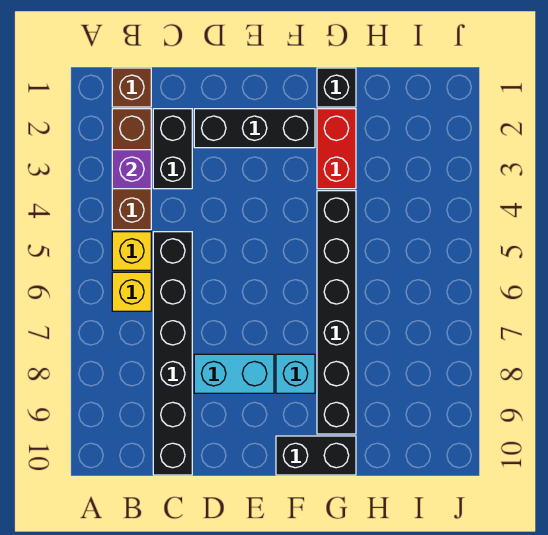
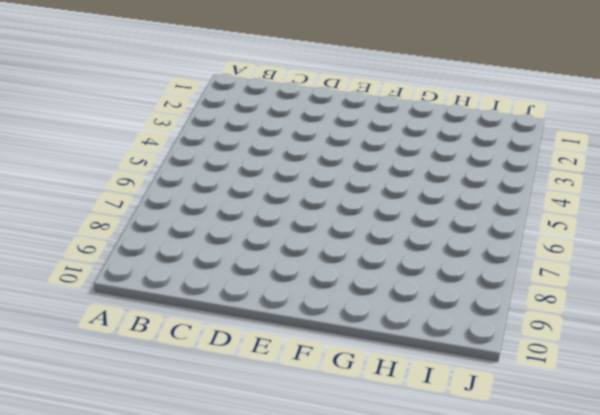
none -> brown brick B1 level 1
none -> brown brick B2:B4 level 1
none -> yellow brick B5 level 1

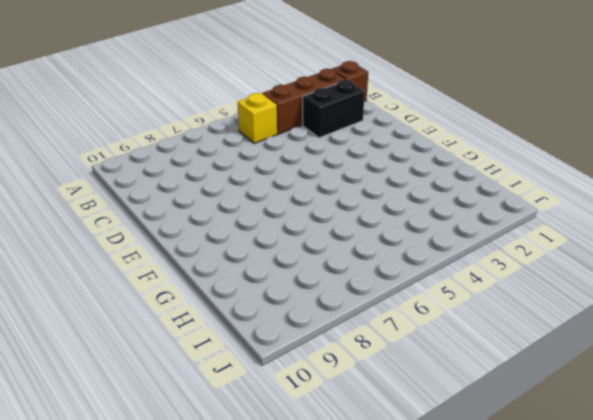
none -> yellow brick B6 level 1
none -> black brick C5:C10 level 1
none -> black brick D2:F2 level 1

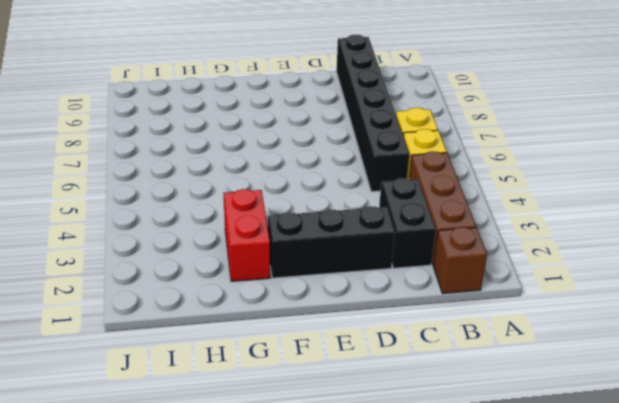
none -> cyan brick D8:E8 level 1
none -> cyan brick F8 level 1
none -> black brick F10:G10 level 1

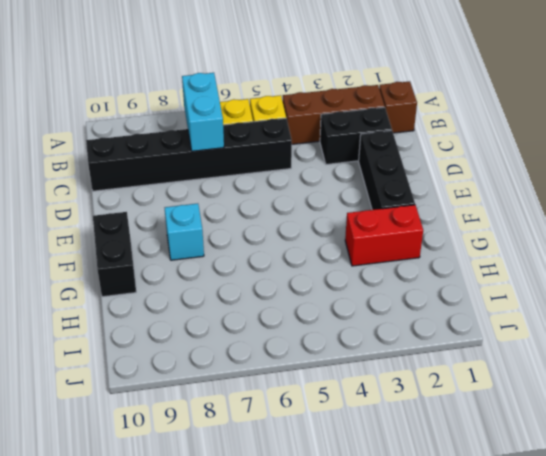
cyan brick B7:C7 level 2 -> cyan brick D8:E8 level 1
none -> black brick G1 level 1
none -> black brick G4:G9 level 1
none -> purple brick B3 level 2

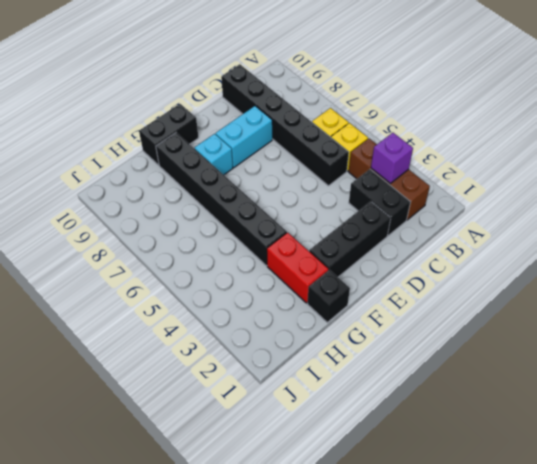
none -> brown brick B1 level 1

